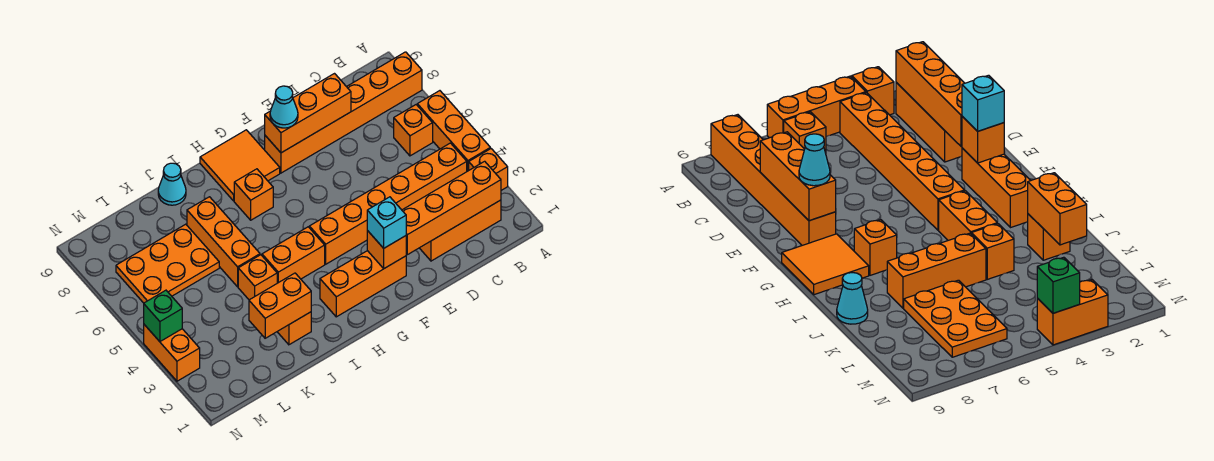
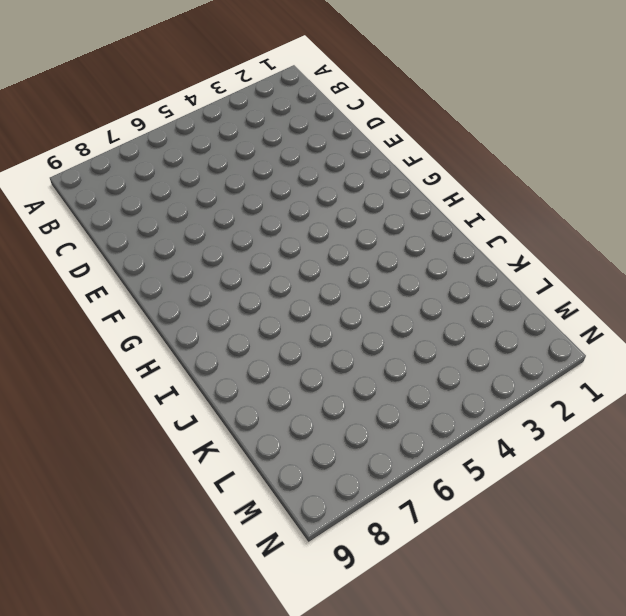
none -> orange brick A3 level 1
none -> orange brick A4:A6 level 1
none -> orange brick A8:F8 level 1

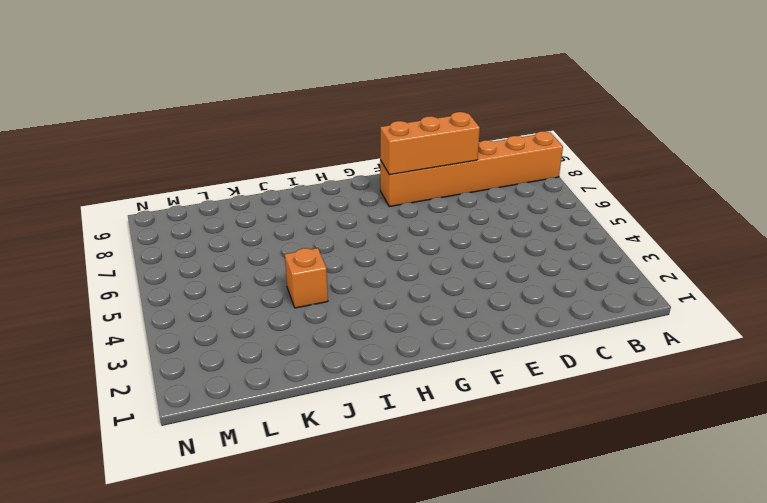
none -> orange brick A3 level 1
none -> orange brick A4:A6 level 1
none -> orange brick B2:D2 level 1

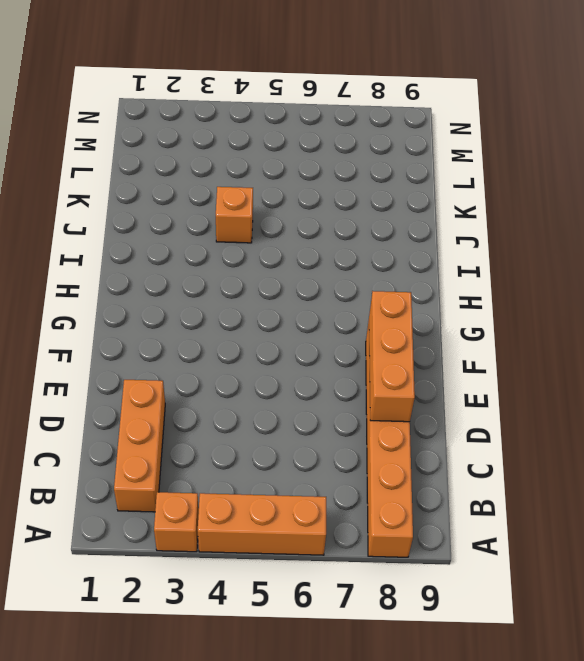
none -> orange brick B4:G4 level 1
none -> orange brick B6 level 1
none -> orange brick F2:H2 level 1

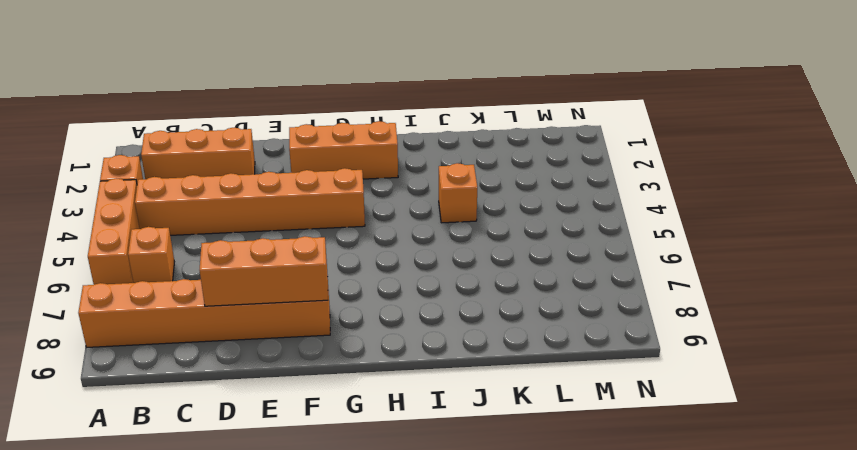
none -> orange tile G8:H9 level 1
none -> orange brick H4:I4 level 1
none -> orange brick H7 level 1

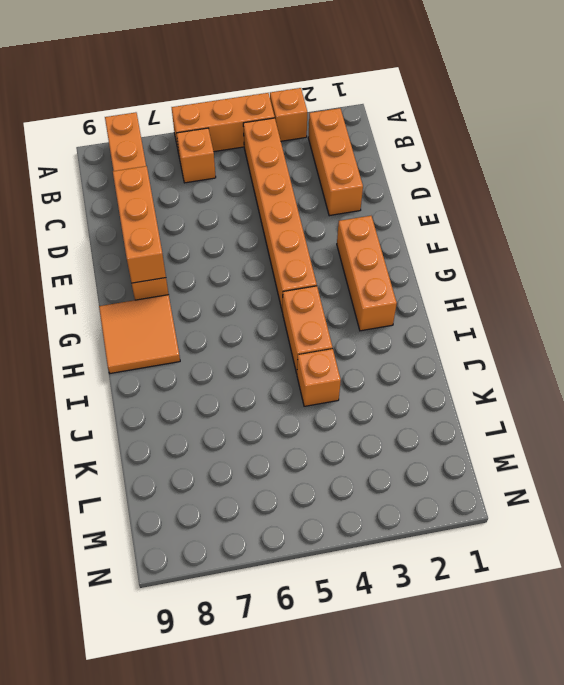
none -> orange brick H7 level 1
none -> orange brick J2 level 1
none -> orange brick J5:J7 level 1

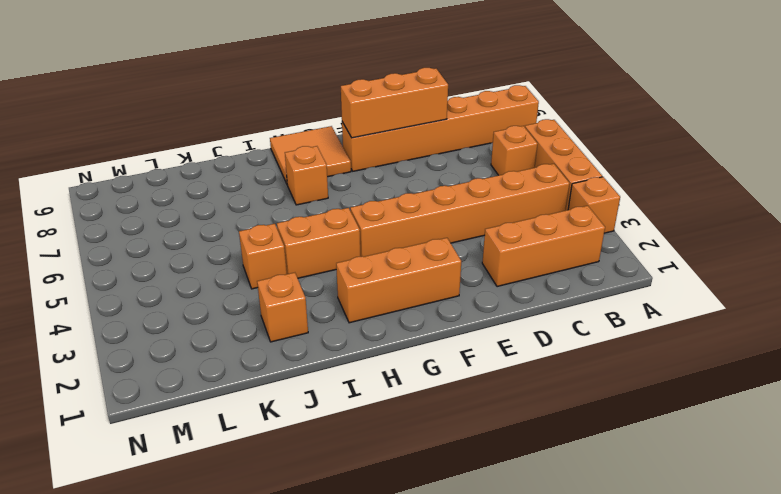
none -> orange brick J5:J7 level 1
none -> cyan cone J9 level 1
none -> orange plate K6:M7 level 1

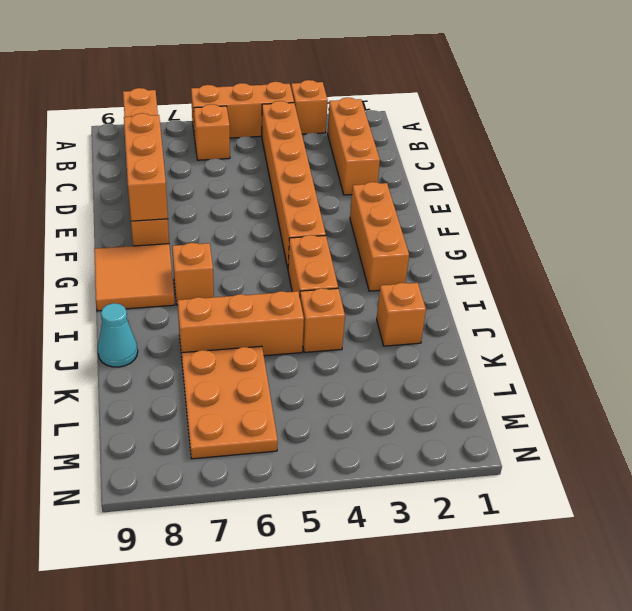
none -> orange brick N3:N4 level 1
none -> orange brick B2:E2 level 2
none -> orange brick F2 level 2

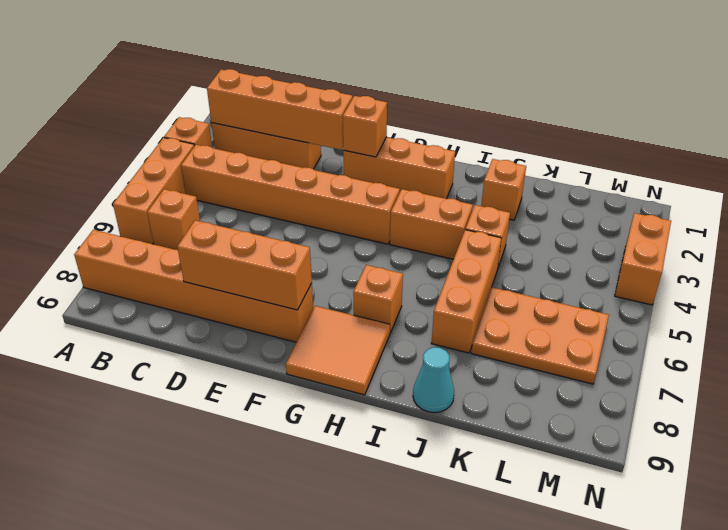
none -> orange brick J2:K2 level 2
none -> green brick N4 level 2
none -> cyan brick F2 level 3

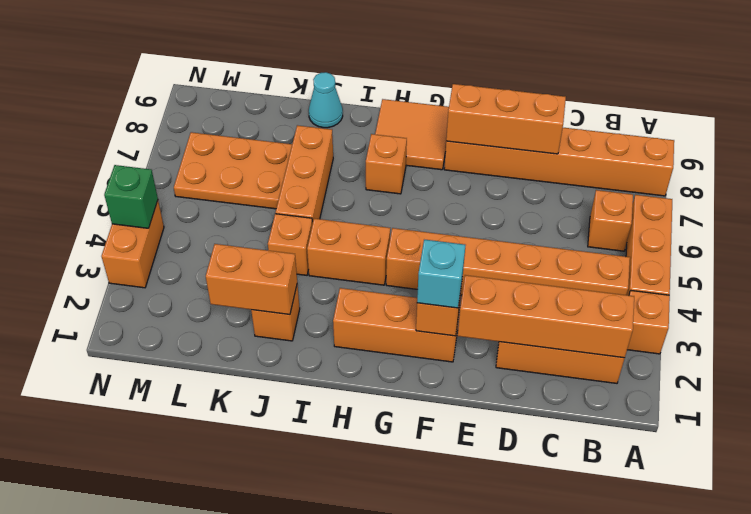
none -> cyan cone F8 level 3

